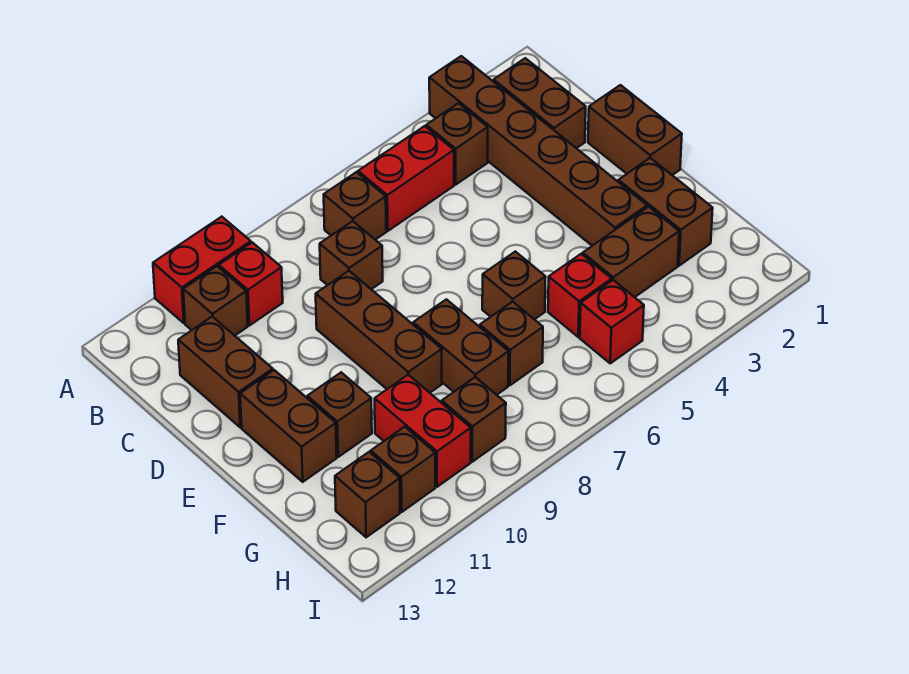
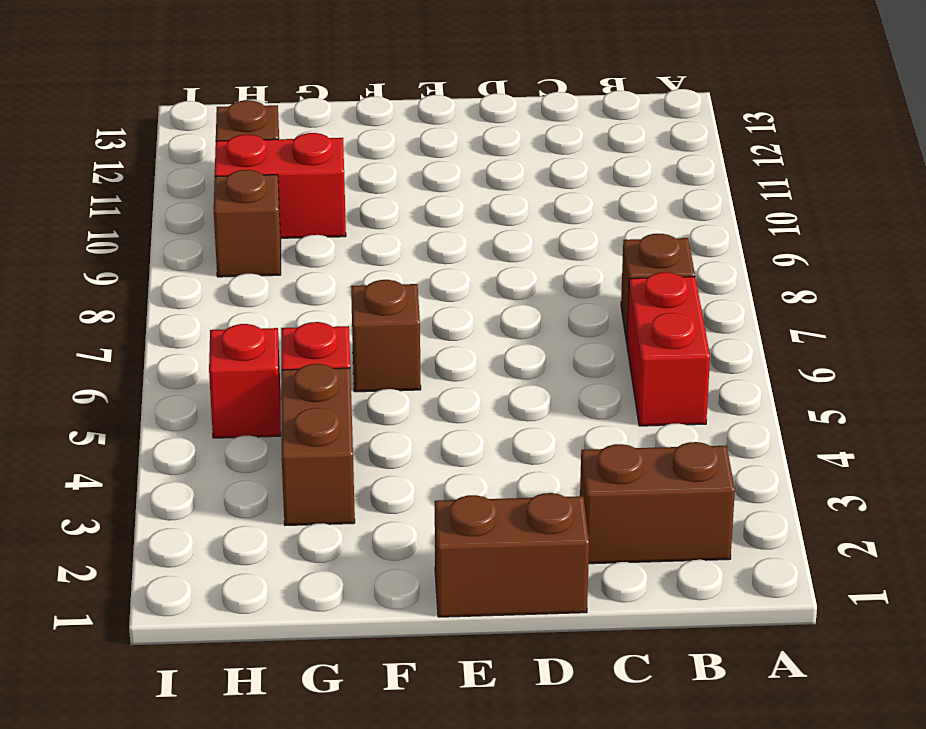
none -> brown brick A3:F3 level 1
none -> red brick A10:A11 level 1
none -> brown brick B4 level 1

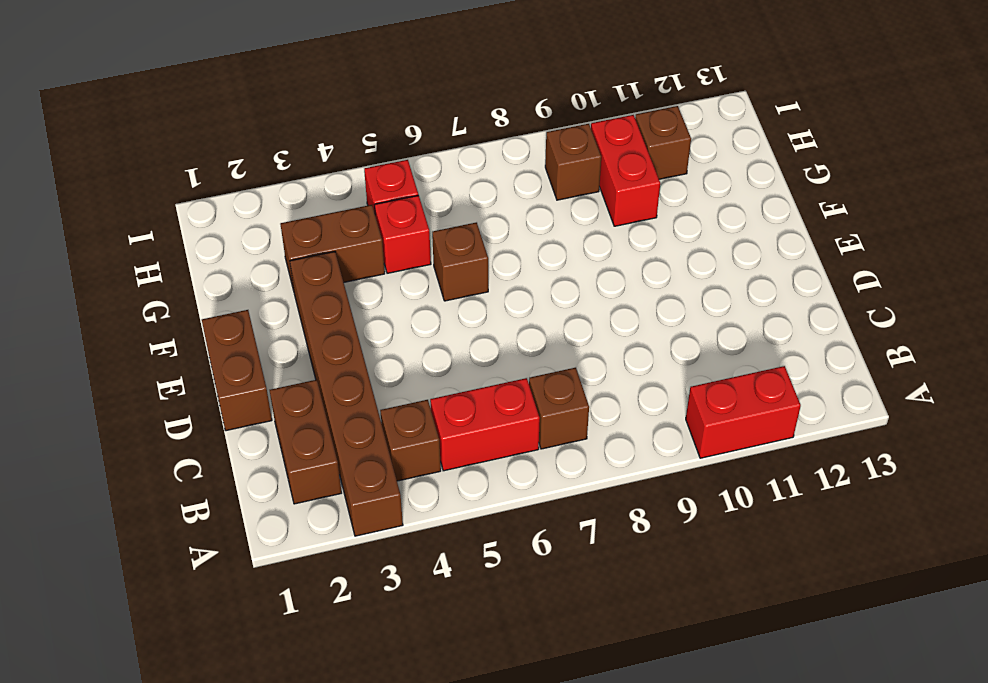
none -> red brick B10 level 1
none -> brown brick B11 level 1
none -> brown brick C8 level 1

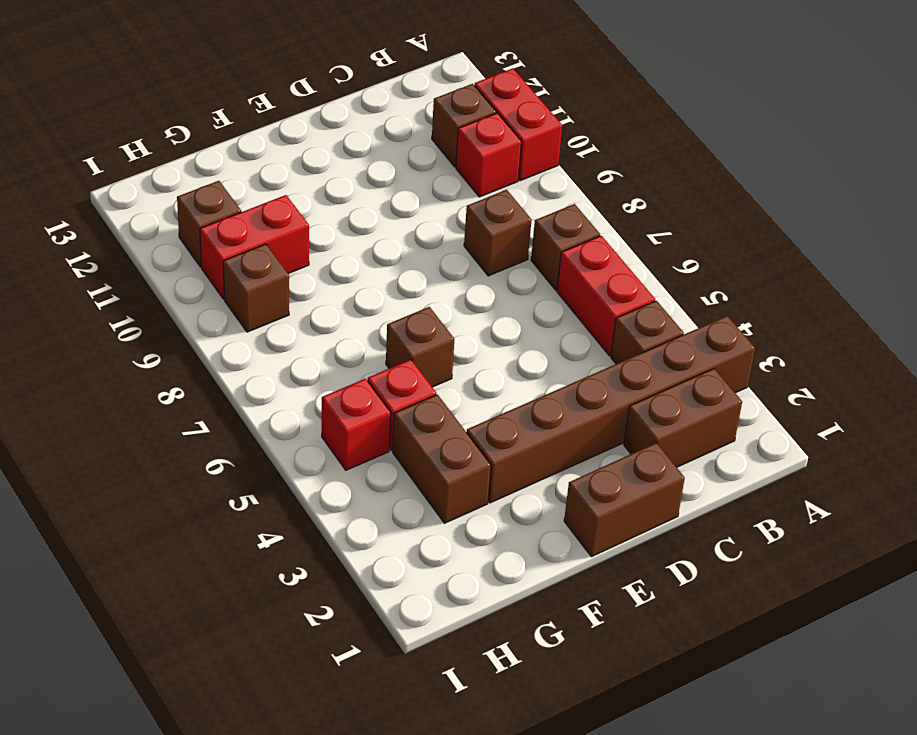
none -> brown brick C12:D12 level 1
none -> brown brick D9:F9 level 1
none -> brown brick E12:F12 level 1

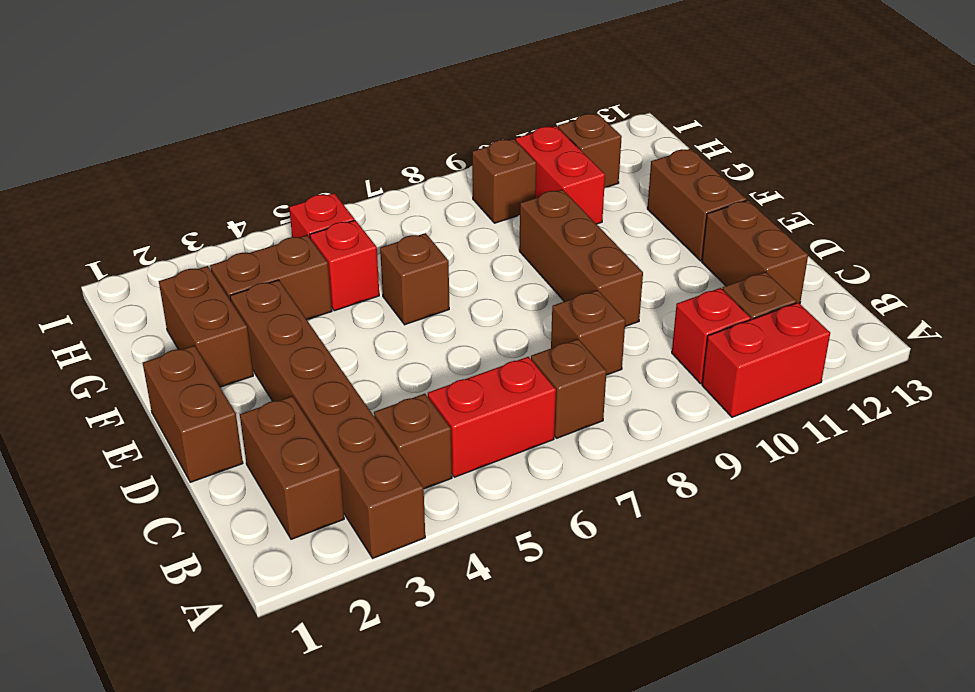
none -> brown brick F8:G8 level 1
none -> brown brick F11 level 1
none -> brown brick G7 level 1

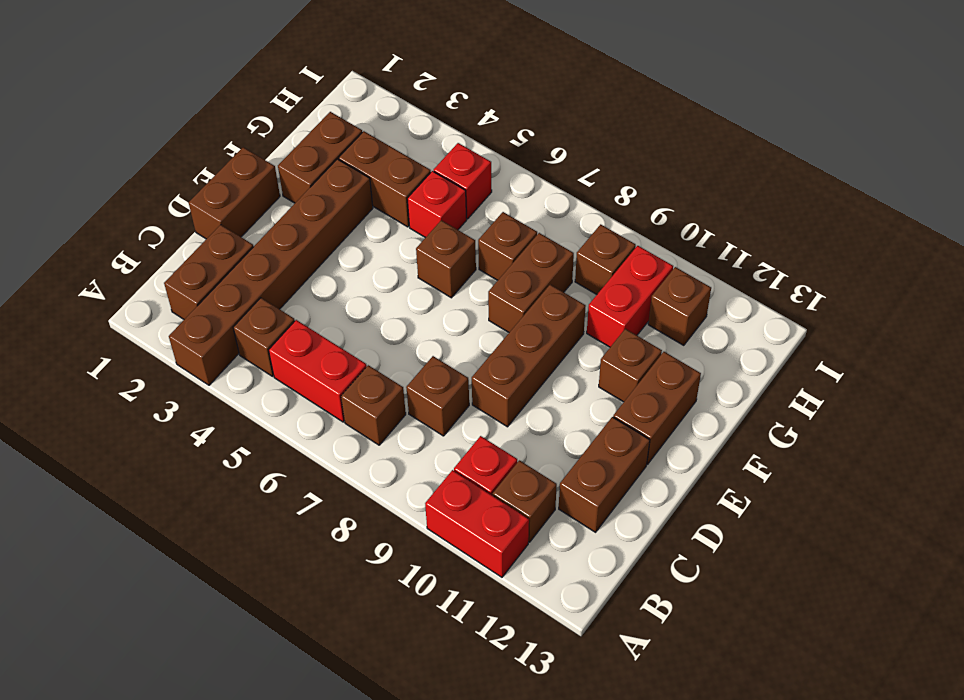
none -> brown brick H12 level 1

